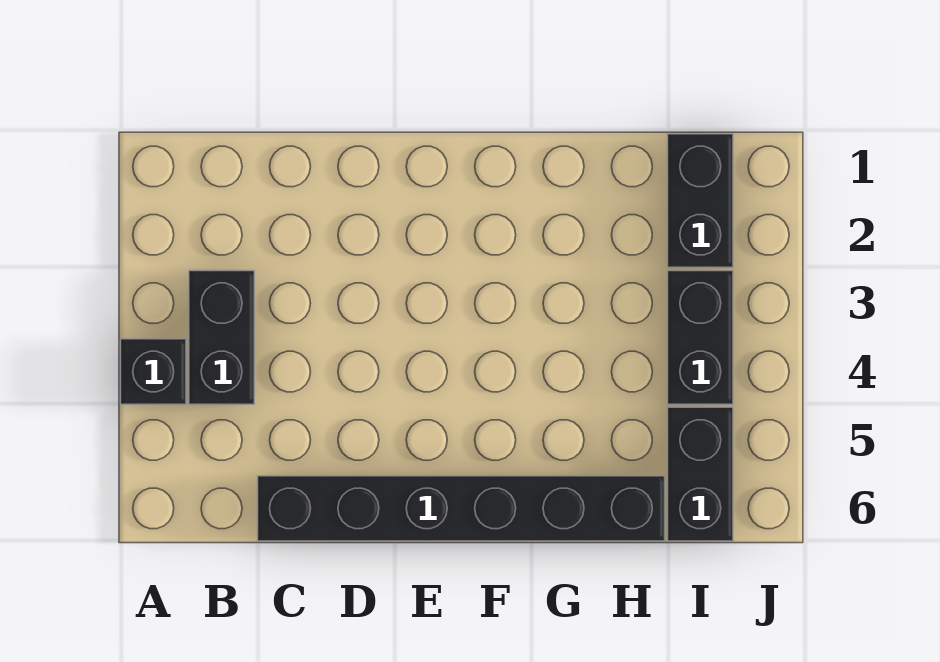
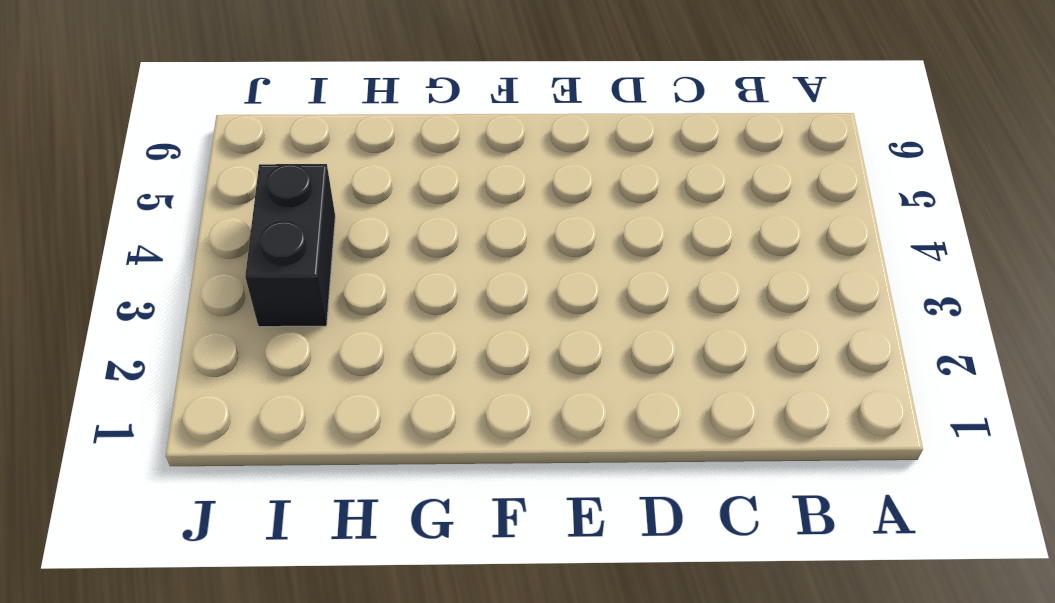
none -> black brick A4 level 1
none -> black brick B3:B4 level 1

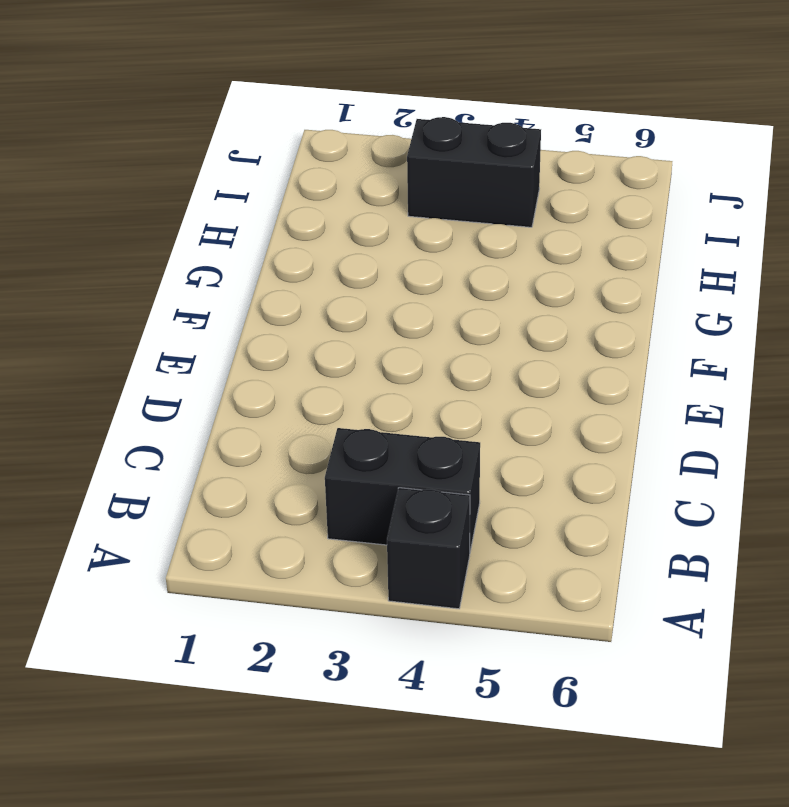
none -> black brick C6:H6 level 1
none -> black brick I1:I2 level 1

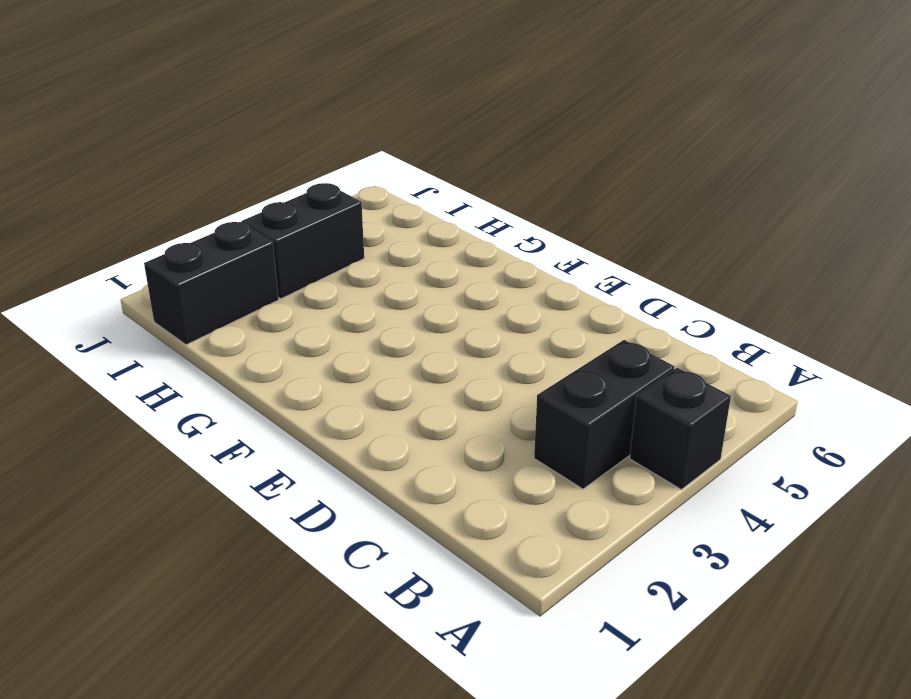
none -> black brick C6:H6 level 1
none -> black brick I5:I6 level 1

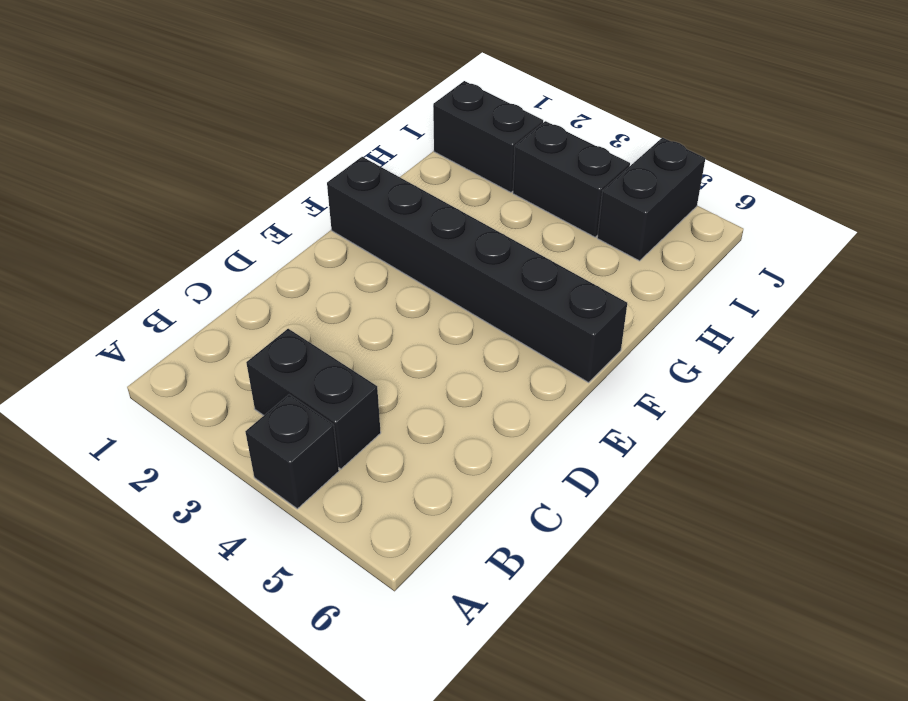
black brick F1:F6 level 1 -> black brick C6:H6 level 1
black brick I5:J5 level 1 -> black brick I5:I6 level 1

